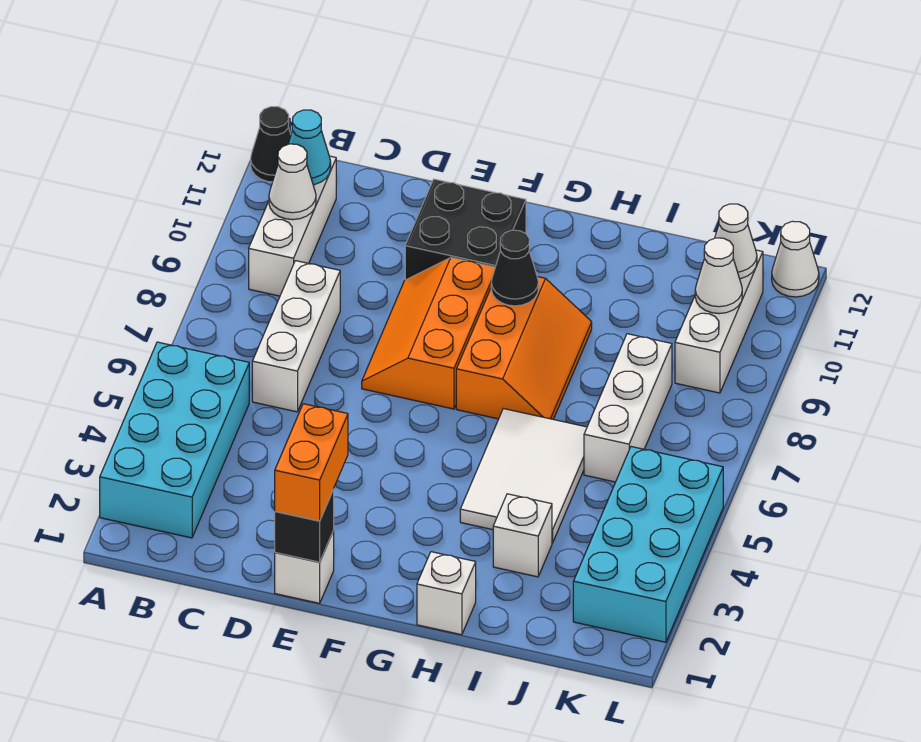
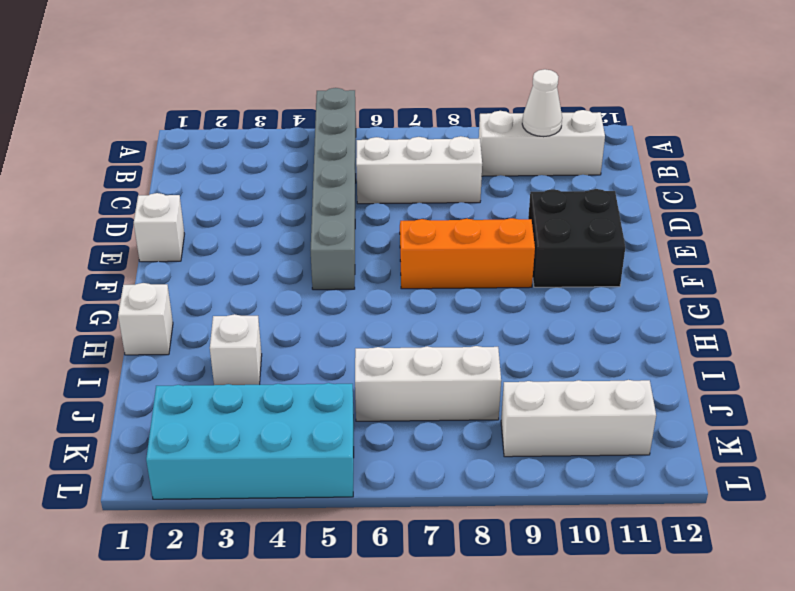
grey brick A5:F5 level 1 -> cyan brick A2:B5 level 1
none -> black cone A12 level 1
none -> orange slope G7:H9 level 1 top G
none -> white tile H4:I6 level 1

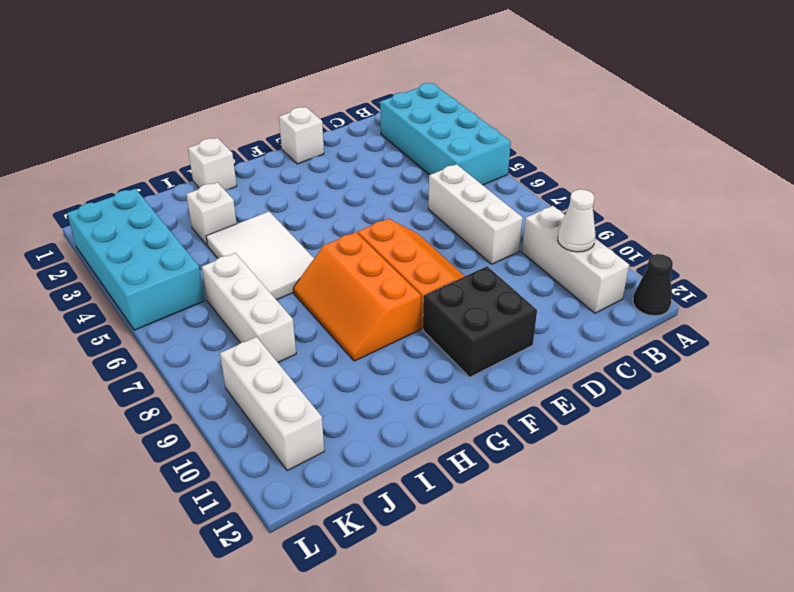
none -> white cone L12 level 1
none -> cyan cone B11 level 2
none -> black brick E1 level 2

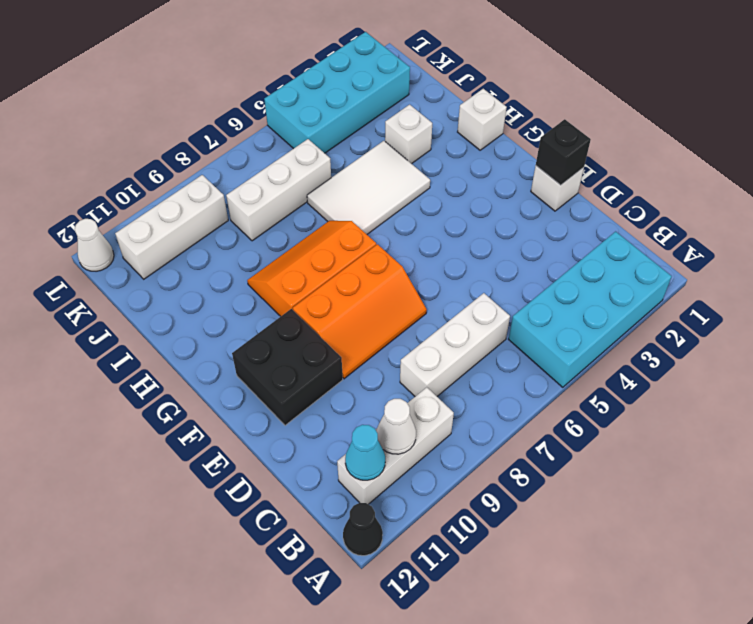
none -> black cone G9 level 2
none -> white cone K10 level 2
none -> white cone K11 level 2

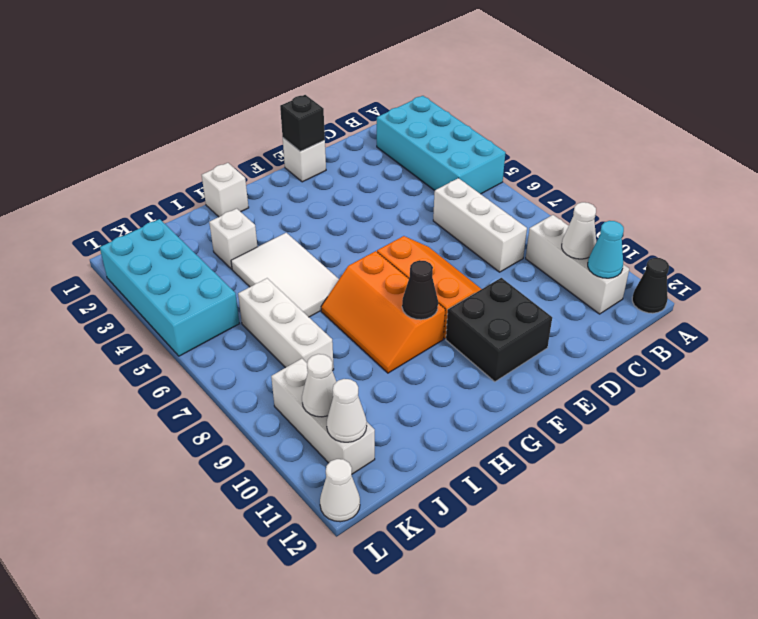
none -> orange brick E1:E2 level 3

